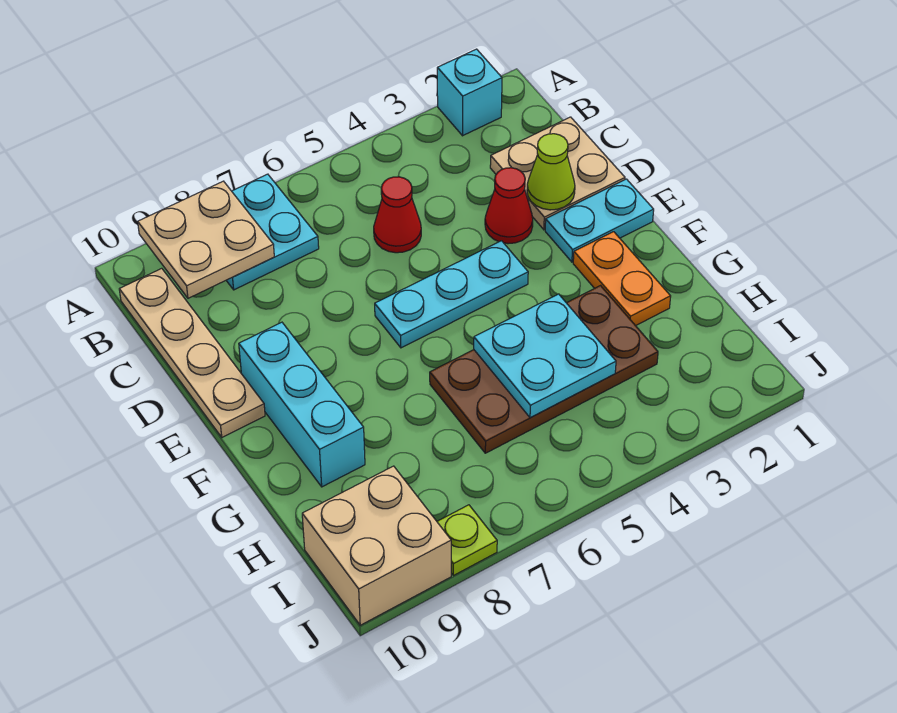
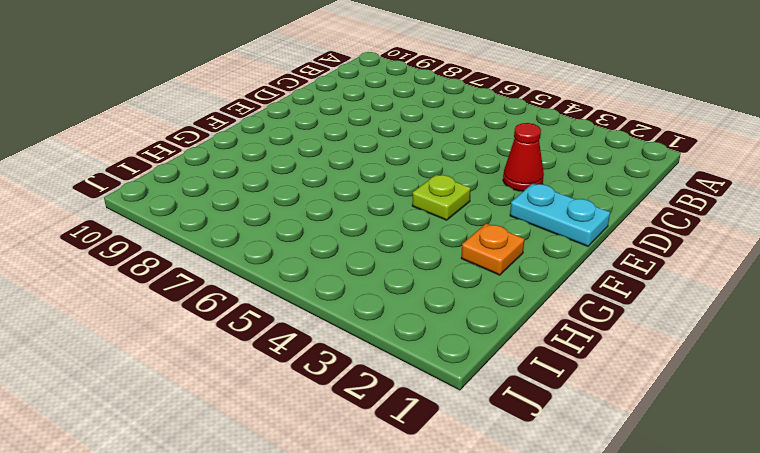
lime plate F4 level 1 -> lime plate J8 level 1
orange plate G2 level 1 -> orange plate F2:G2 level 1
none -> cyan brick A2 level 1
none -> cyan plate A7:B8 level 1
none -> tan plate B10:E10 level 1

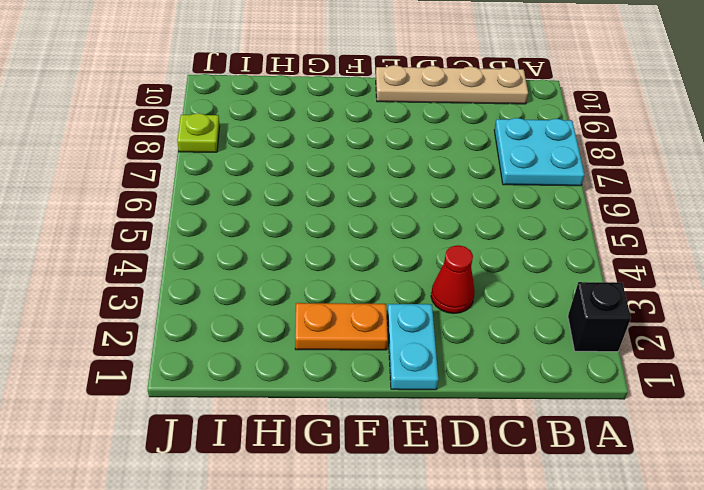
black brick A2 level 1 -> cyan brick A2 level 1
none -> tan plate C1:D2 level 1
none -> red cone C5 level 1
none -> cyan plate E4:E6 level 1

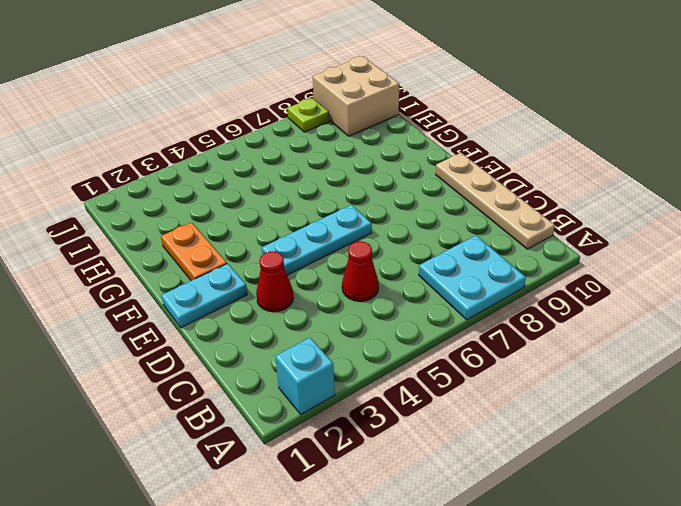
none -> tan plate C1:D2 level 1
none -> cyan brick E9:G9 level 1
none -> brown plate G3:H6 level 1

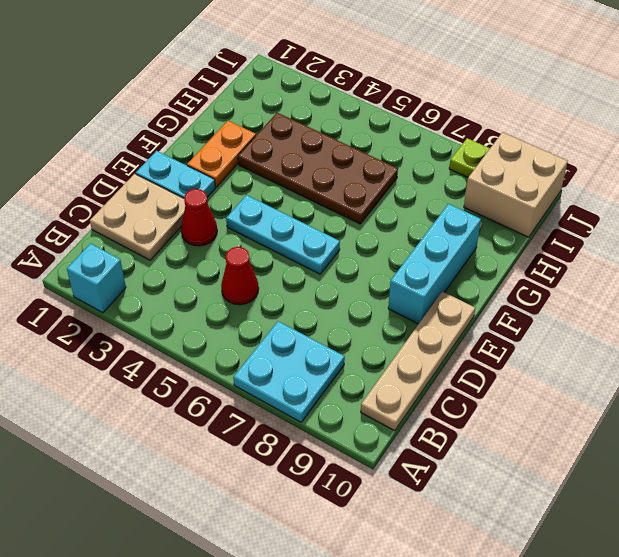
none -> tan plate A8:B9 level 2
none -> lime cone D2 level 2
none -> cyan plate G4:H5 level 2

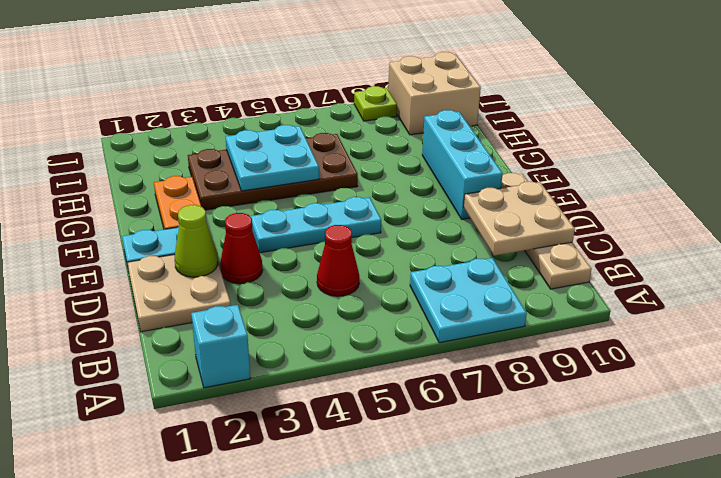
tan plate C9:D10 level 2 -> tan plate A8:B9 level 2

